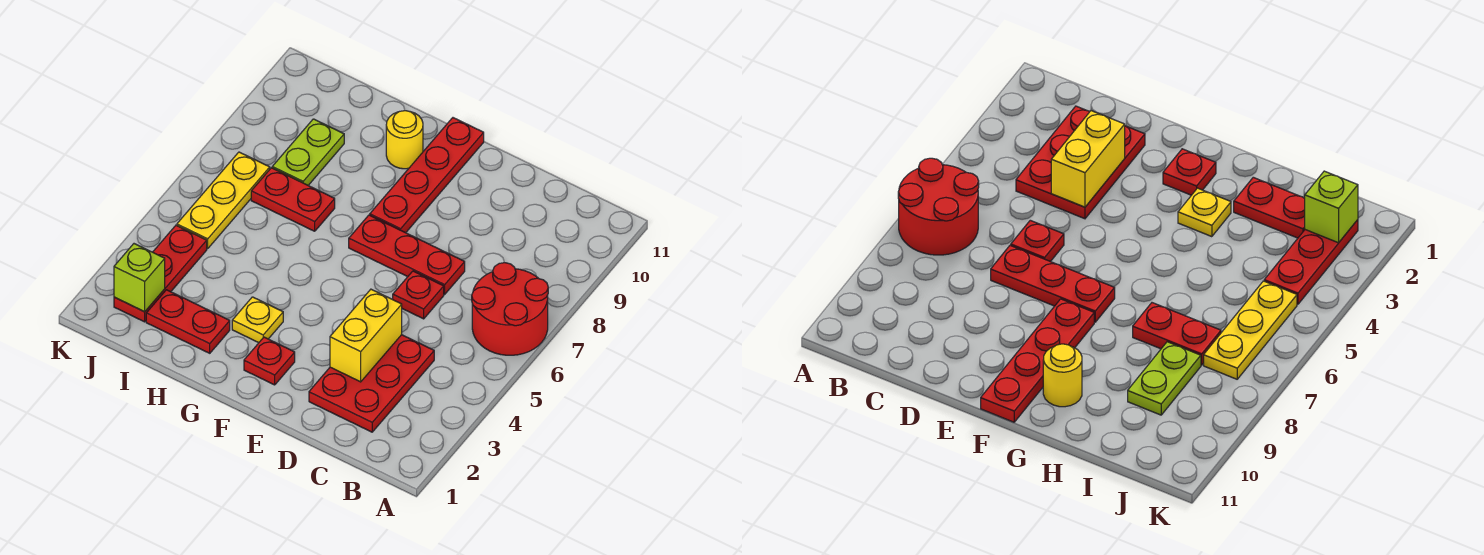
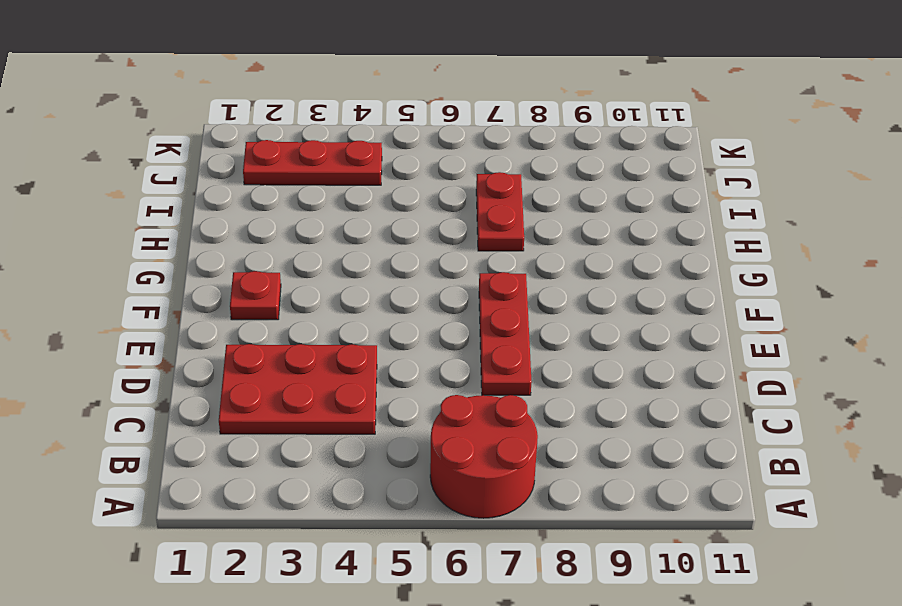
none -> red plate D6 level 1
none -> red plate F8:F11 level 1
none -> yellow plate G3 level 1

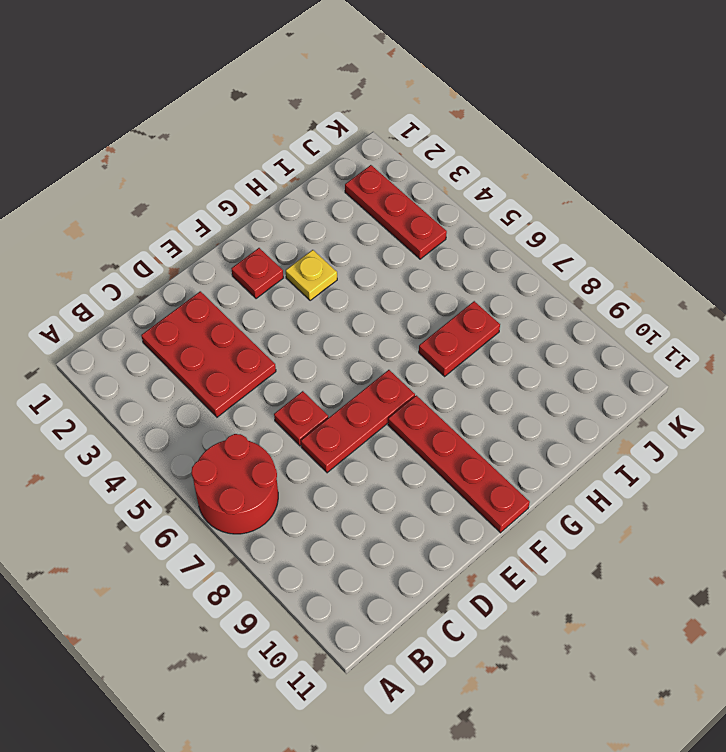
none -> yellow round brick G10 level 1
none -> red plate H2:I2 level 1
none -> lime plate I8:I9 level 1

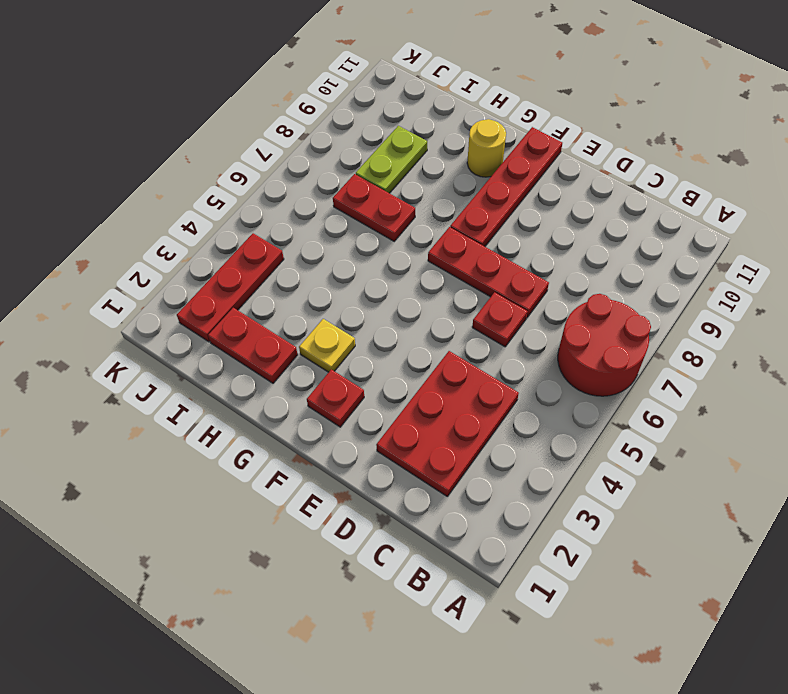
none -> yellow plate J5:J7 level 1
none -> yellow brick D3:D4 level 2
none -> lime brick J2 level 2

